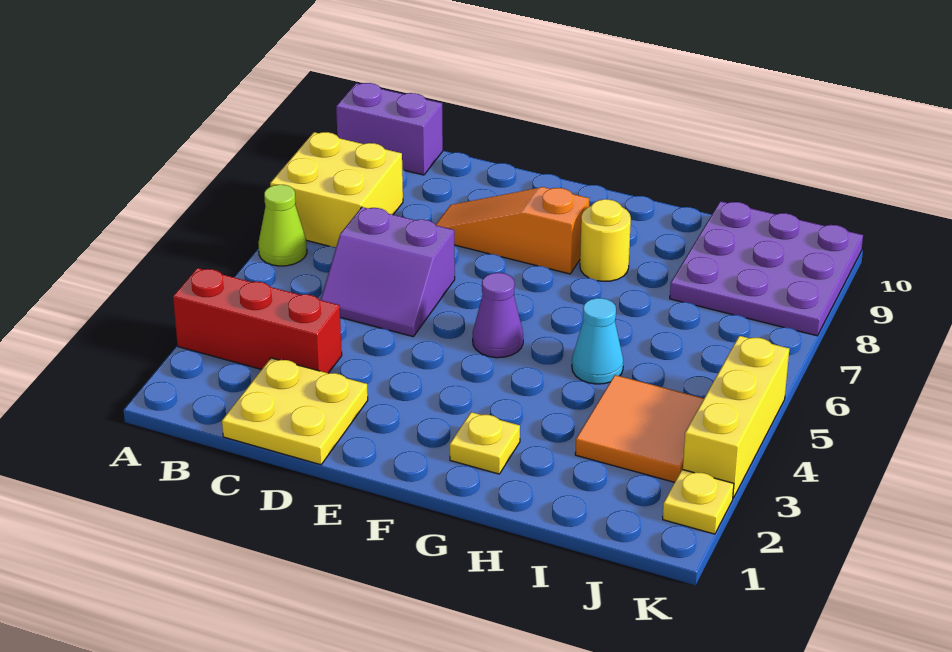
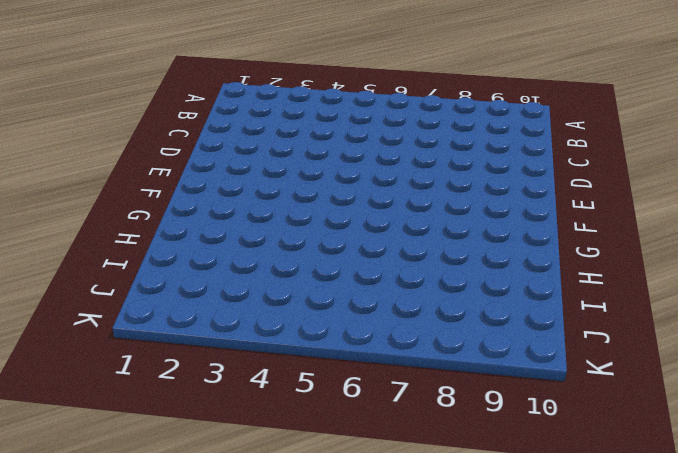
none -> red brick A3:C3 level 1
none -> lime cone A6 level 1
none -> yellow brick A7:B8 level 1

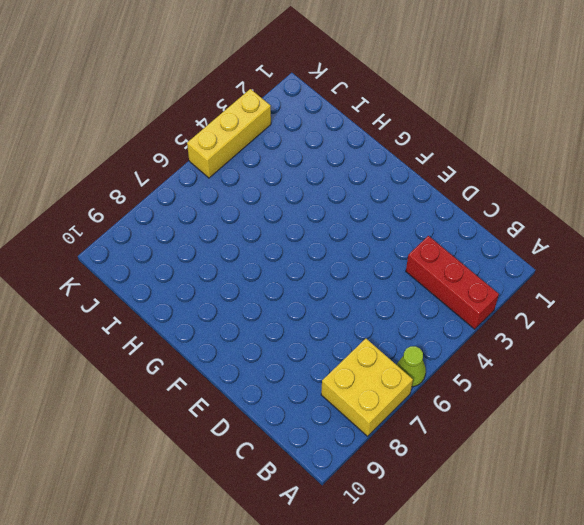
none -> purple brick A10:B10 level 1
none -> yellow plate C1:D2 level 1
none -> purple slope C5:D6 level 1 top 6

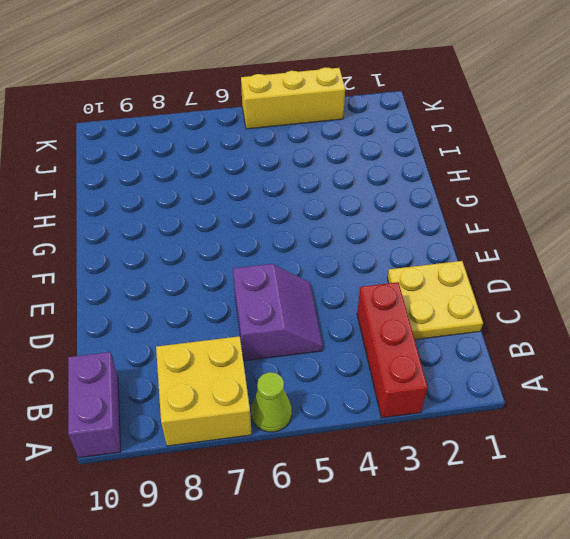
none -> orange slope D8:F8 level 1 top F
none -> purple cone F5 level 1
none -> yellow plate G2 level 1

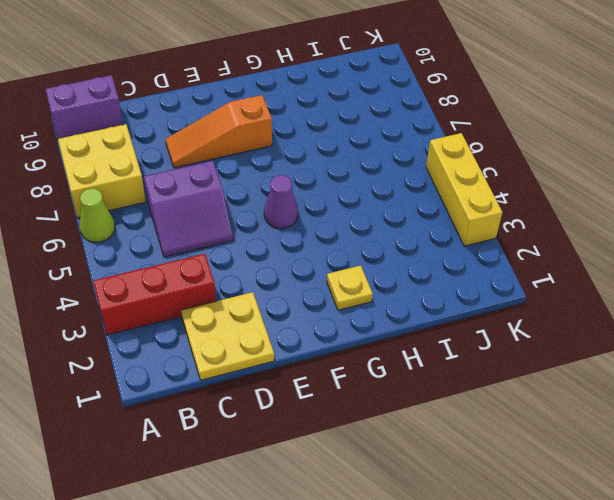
none -> yellow round brick G8 level 1
none -> cyan cone H5 level 1
none -> orange tile I3:J4 level 1

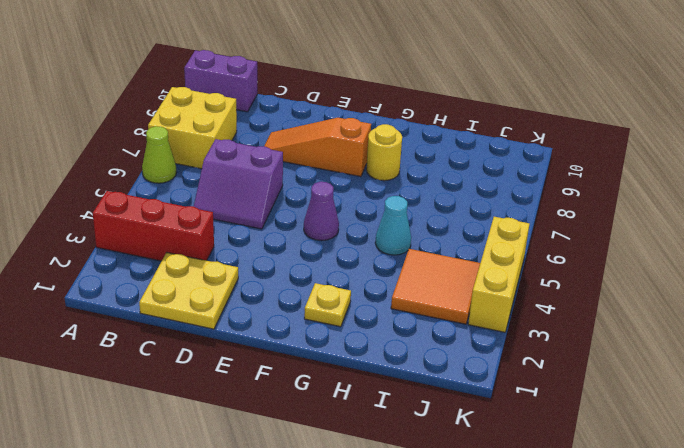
none -> purple plate I8:K10 level 1
none -> yellow plate K2 level 1

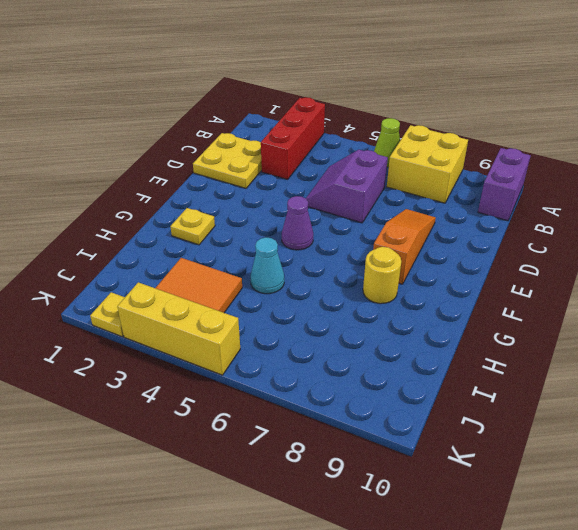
none -> purple plate I8:K10 level 1

